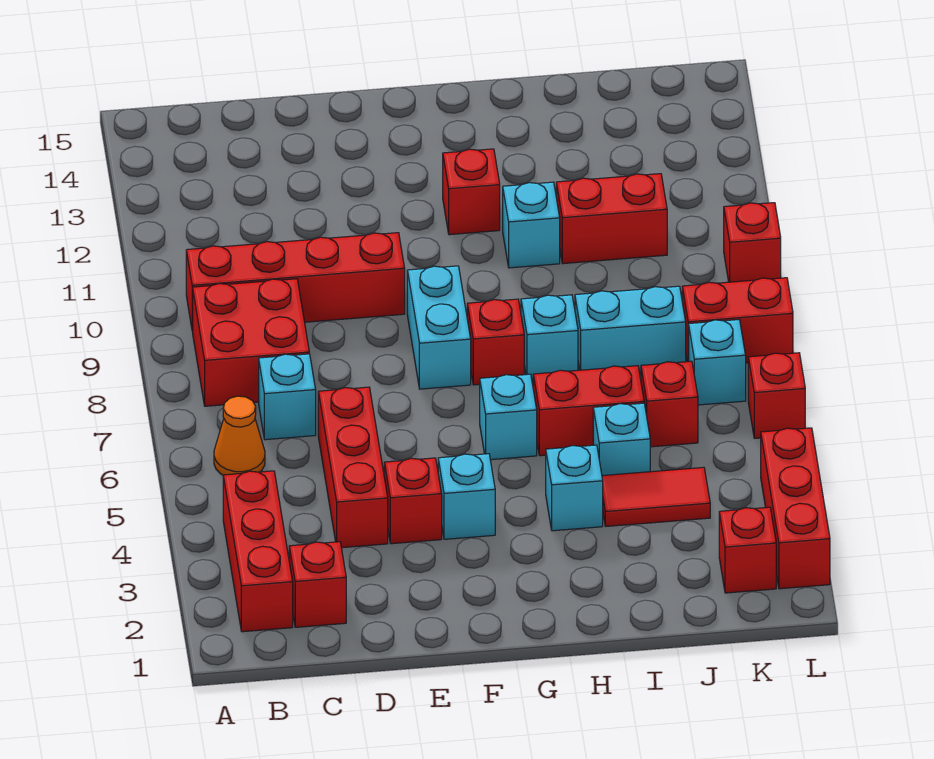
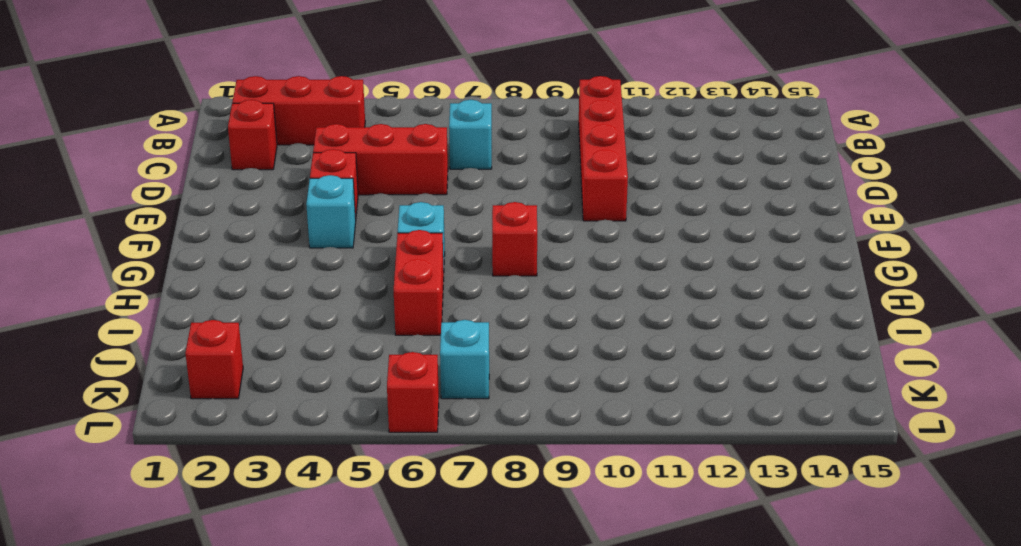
none -> orange cone B6 level 1
none -> red brick B8:C9 level 1
none -> cyan brick F8:F9 level 1

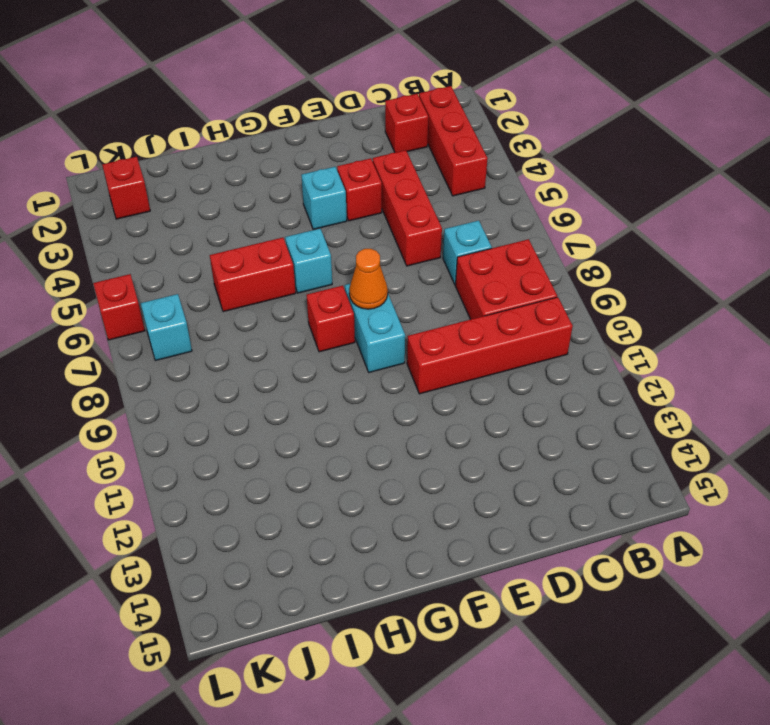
orange cone F8 level 2 -> orange cone B6 level 1
none -> red brick G12 level 1
none -> cyan brick H4 level 1
none -> cyan brick H8 level 1

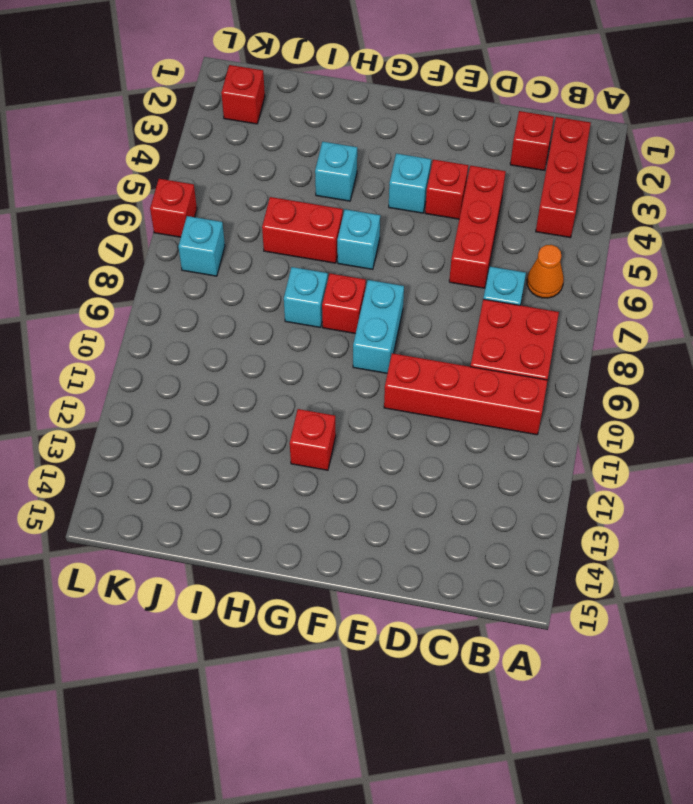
none -> cyan brick H11 level 1
none -> red tile I4:J4 level 1
none -> cyan brick I5 level 1

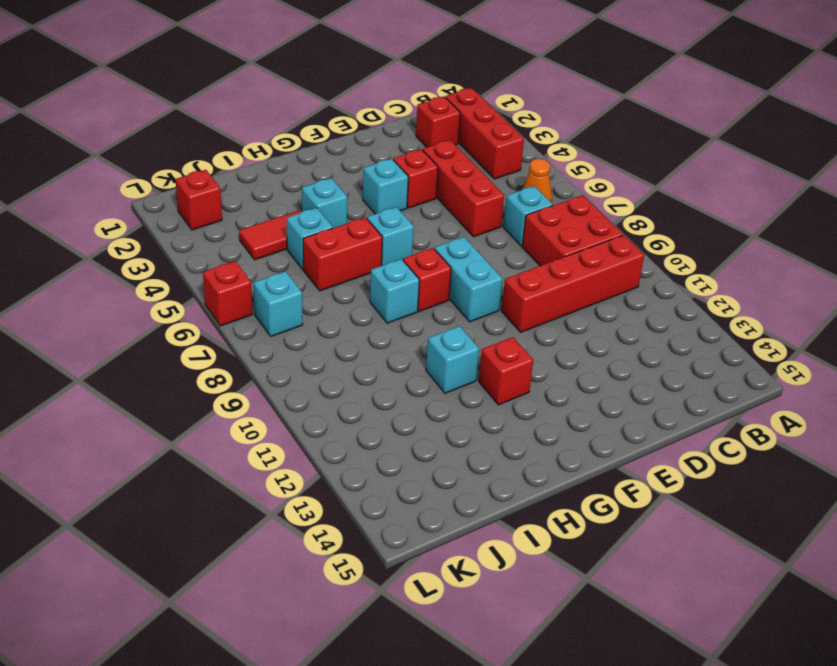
none -> cyan brick I8:J8 level 1
none -> red brick I11:J11 level 1
none -> red brick J6 level 1

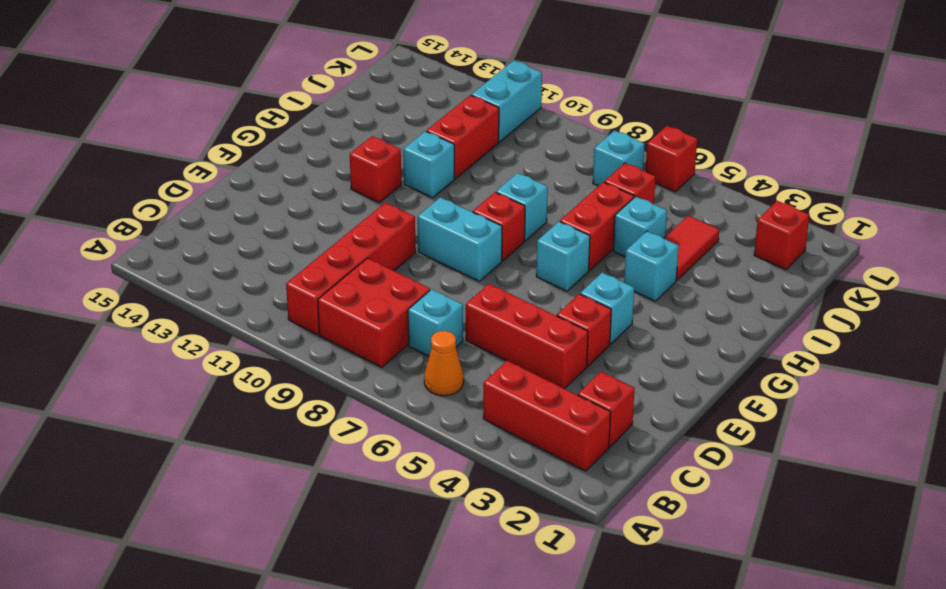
cyan brick K11:L11 level 1 -> cyan brick I8:J8 level 1
none -> red brick K8:L8 level 1
none -> red brick L2:L4 level 1
none -> red brick L10 level 1

